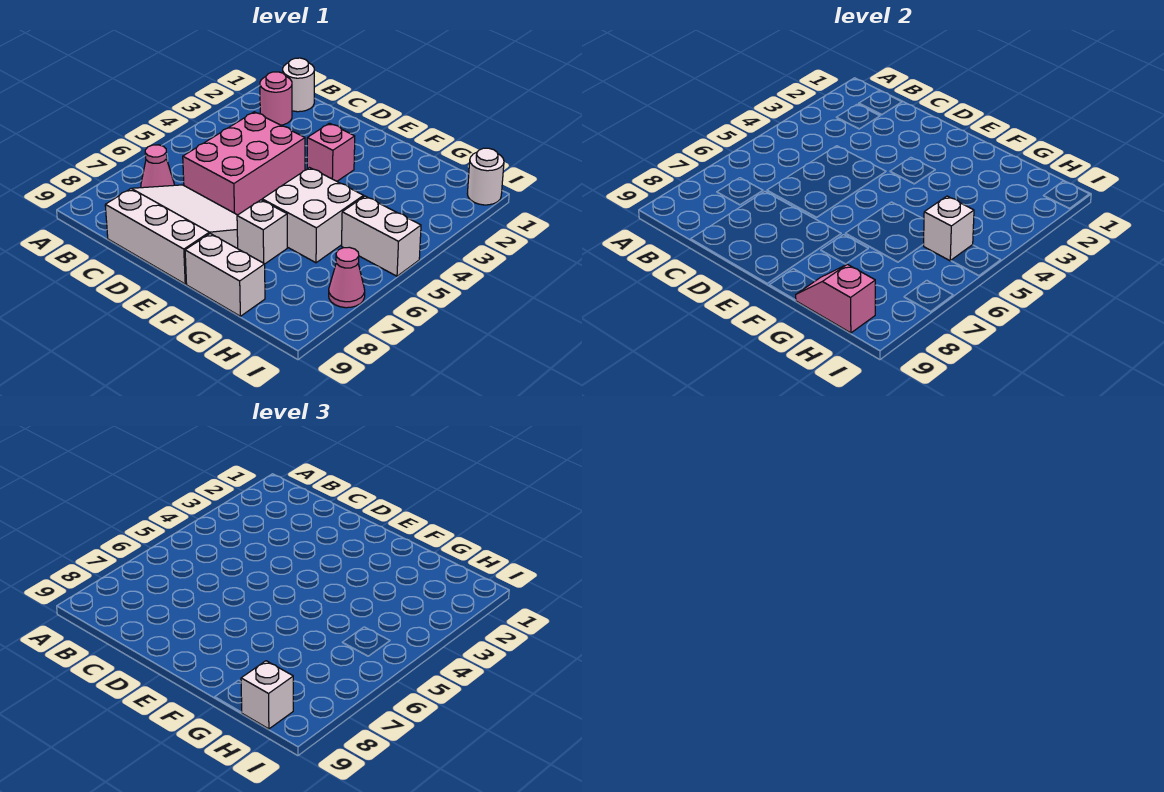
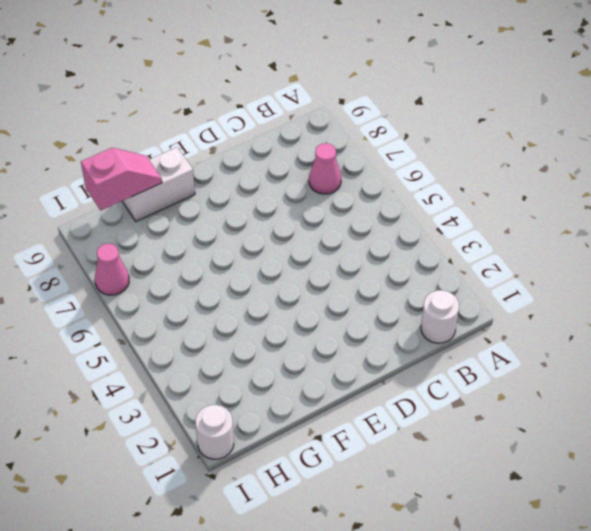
none -> pink round brick B2 level 1
none -> pink brick C4:D6 level 1
none -> white slope C7:E9 level 1 top 9

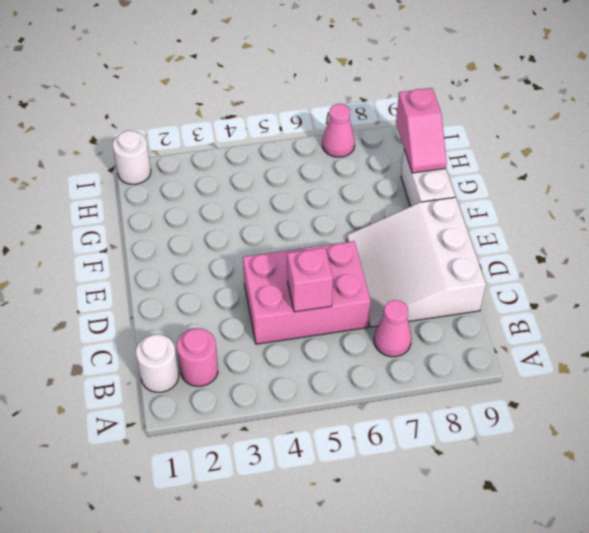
pink brick C5 level 2 -> pink brick E3 level 1
none -> white brick F5:G6 level 1
none -> white brick F7 level 1
none -> white brick H5:I5 level 1

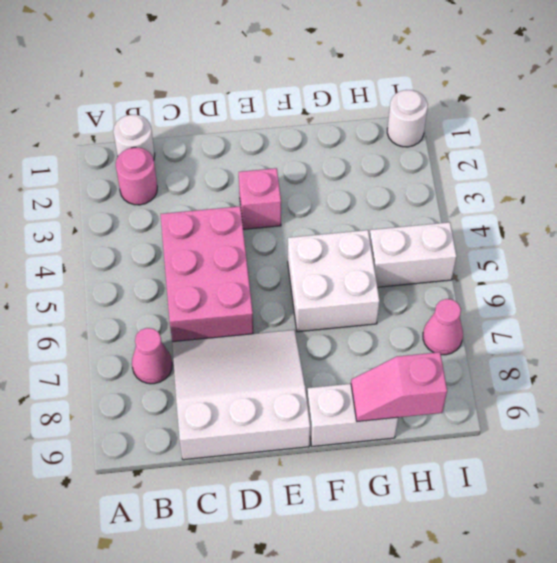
none -> white brick F7 level 1
none -> white brick H5 level 2
none -> white brick H9 level 3

